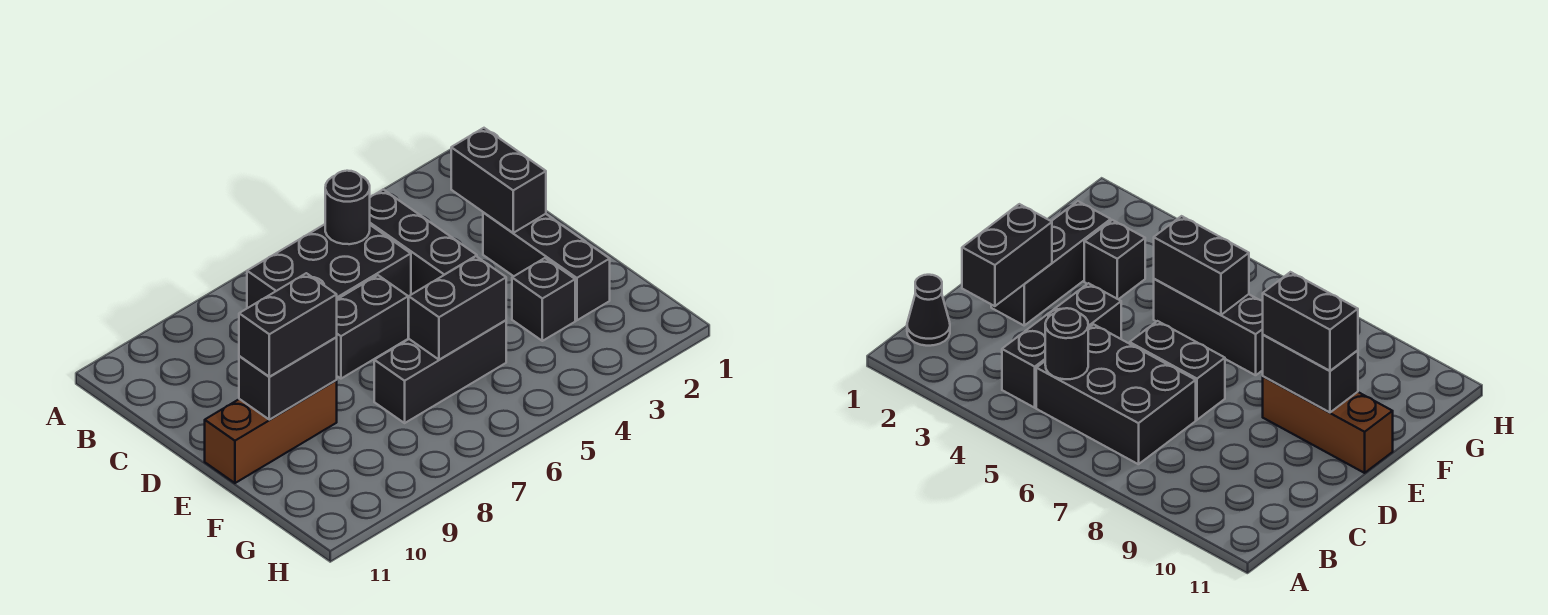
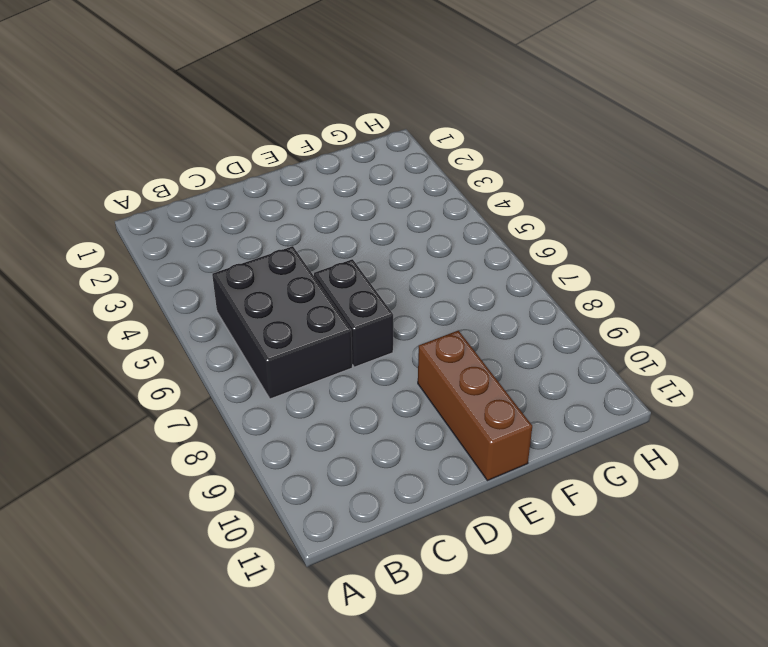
none -> black cone B1 level 1
none -> black brick B4:D4 level 1
none -> black brick D2:F2 level 1

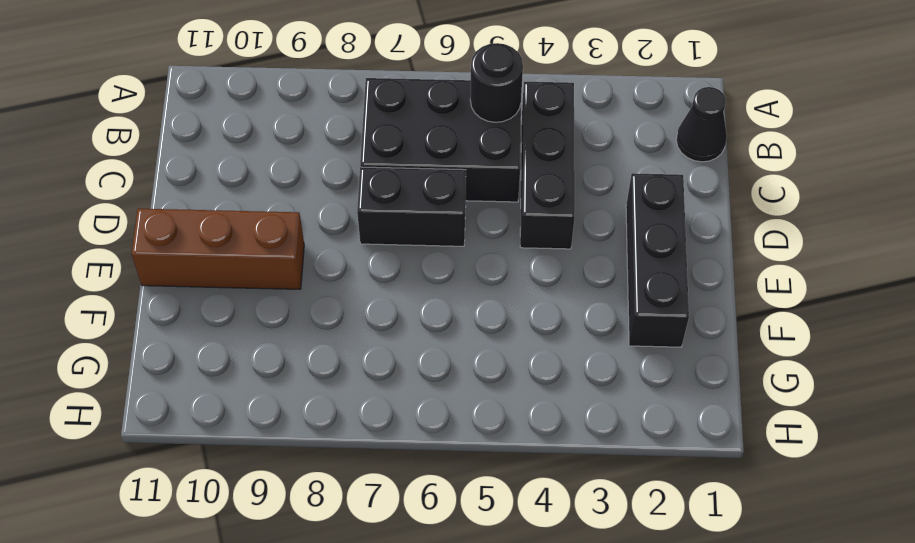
none -> black brick F3 level 1
none -> black brick F5:F7 level 1
none -> black brick C2:D2 level 2

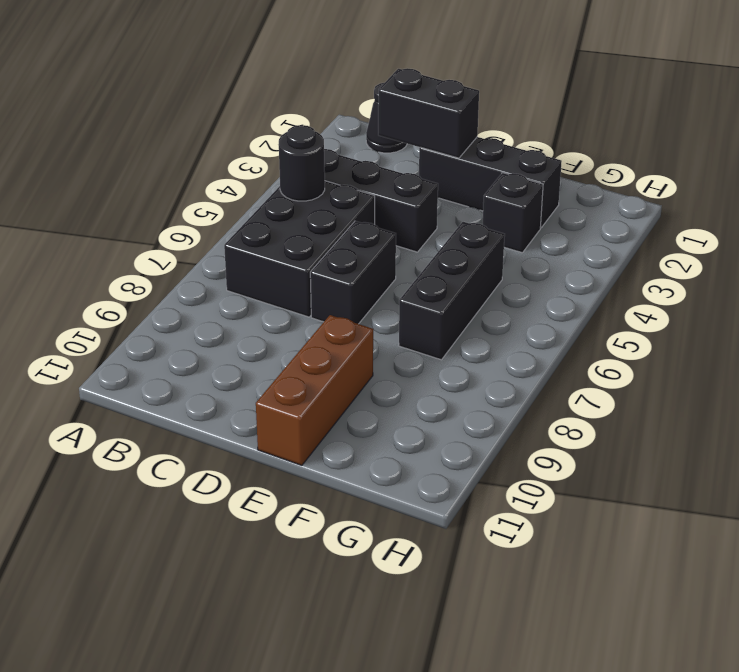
none -> black brick E9:E10 level 2
none -> black brick F5:F6 level 2
none -> black brick E9:E10 level 3

